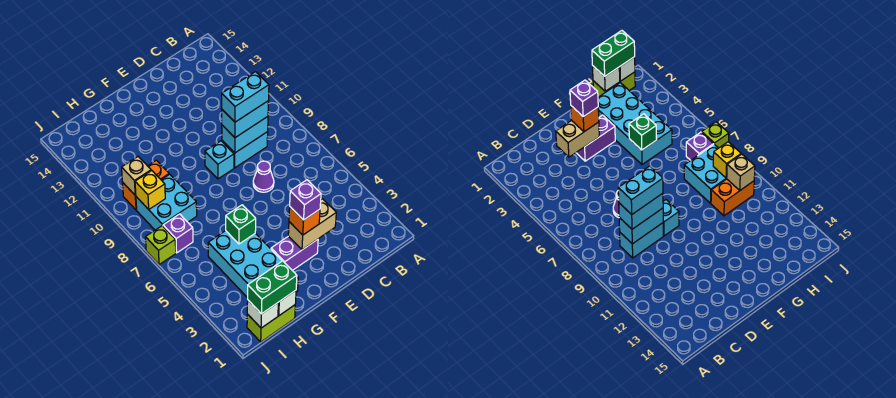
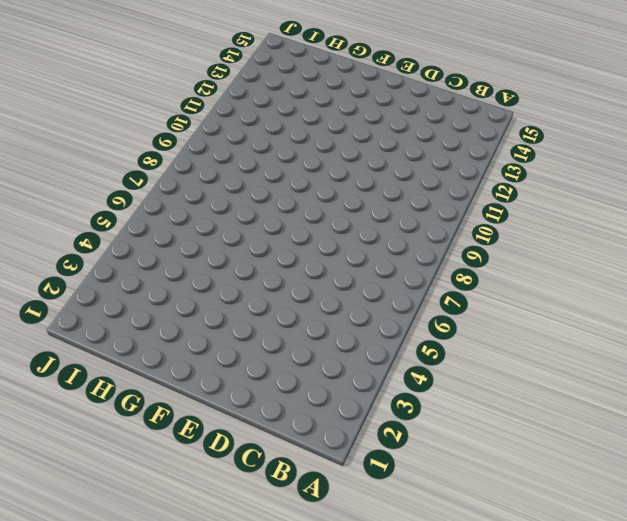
none -> cyan brick C9:D9 level 1
none -> purple cone D7 level 1
none -> purple brick E3:F3 level 1

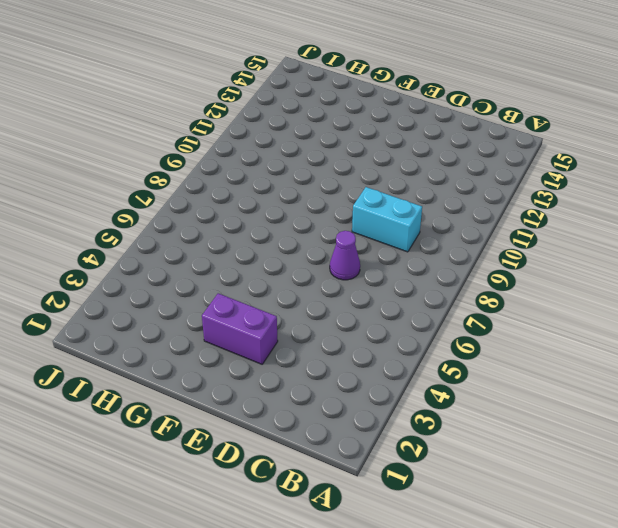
none -> cyan brick E9 level 1
none -> cyan brick G2:H5 level 1
none -> lime brick H1:I1 level 1

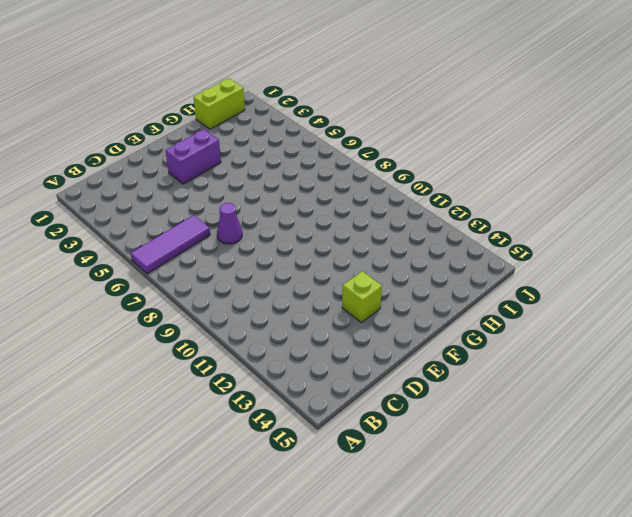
purple tile A6:C6 level 1 -> none
lime brick E13 level 1 -> lime brick J7 level 1
none -> cyan brick C9:D9 level 1
none -> cyan brick E9 level 1
none -> cyan brick G2:H5 level 1

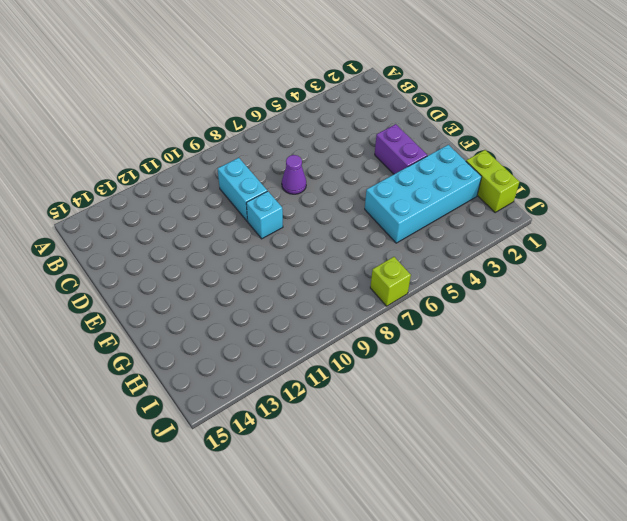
none -> cyan brick H8:I9 level 1
none -> orange brick H10:I10 level 1
none -> purple brick I7 level 1

